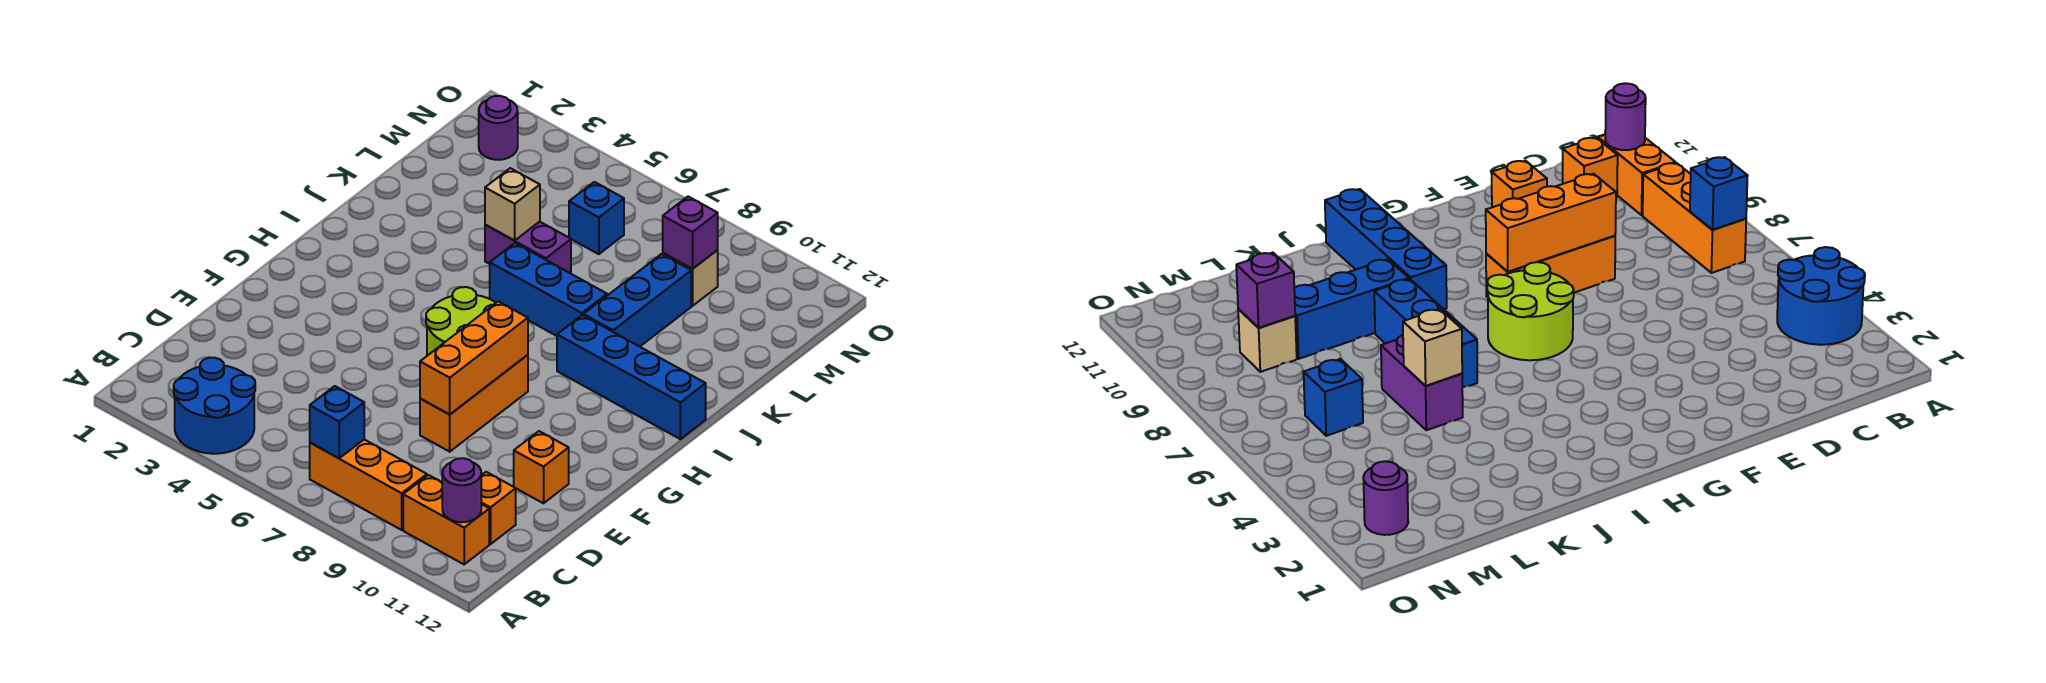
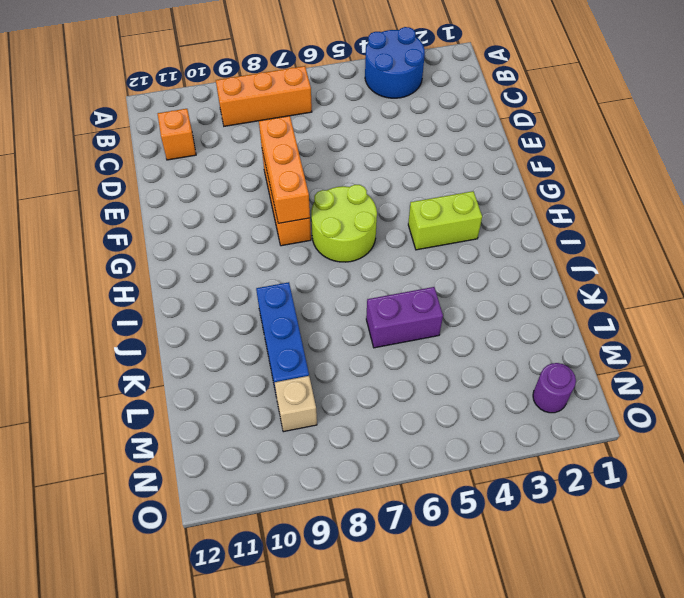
lime brick H3:H4 level 1 -> none
none -> orange brick B10:B11 level 1
none -> orange brick E11 level 1
none -> blue brick I9:I12 level 1

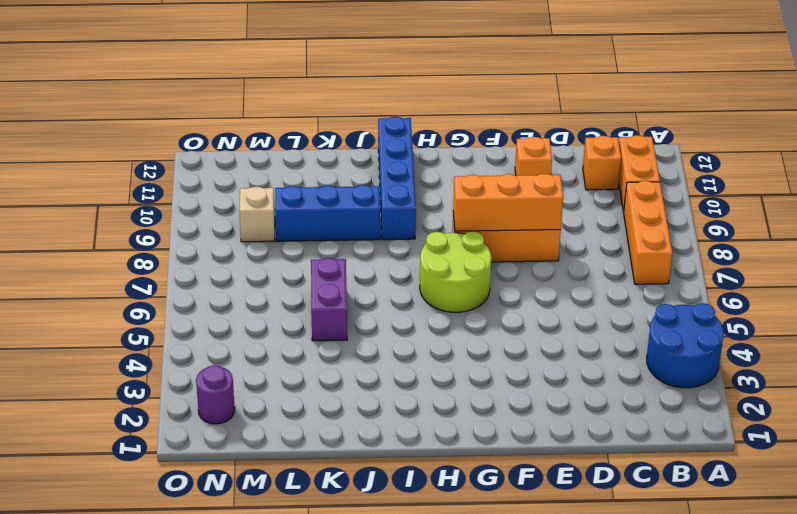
none -> blue brick J6:J8 level 1
none -> blue brick M6 level 1
none -> blue brick B7 level 2

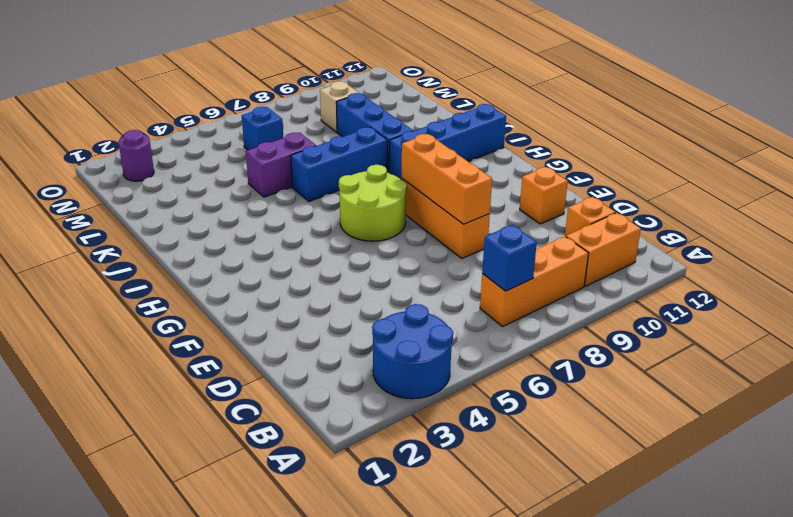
none -> purple round brick B11 level 2
none -> tan brick K5 level 2
none -> purple brick M9 level 2

